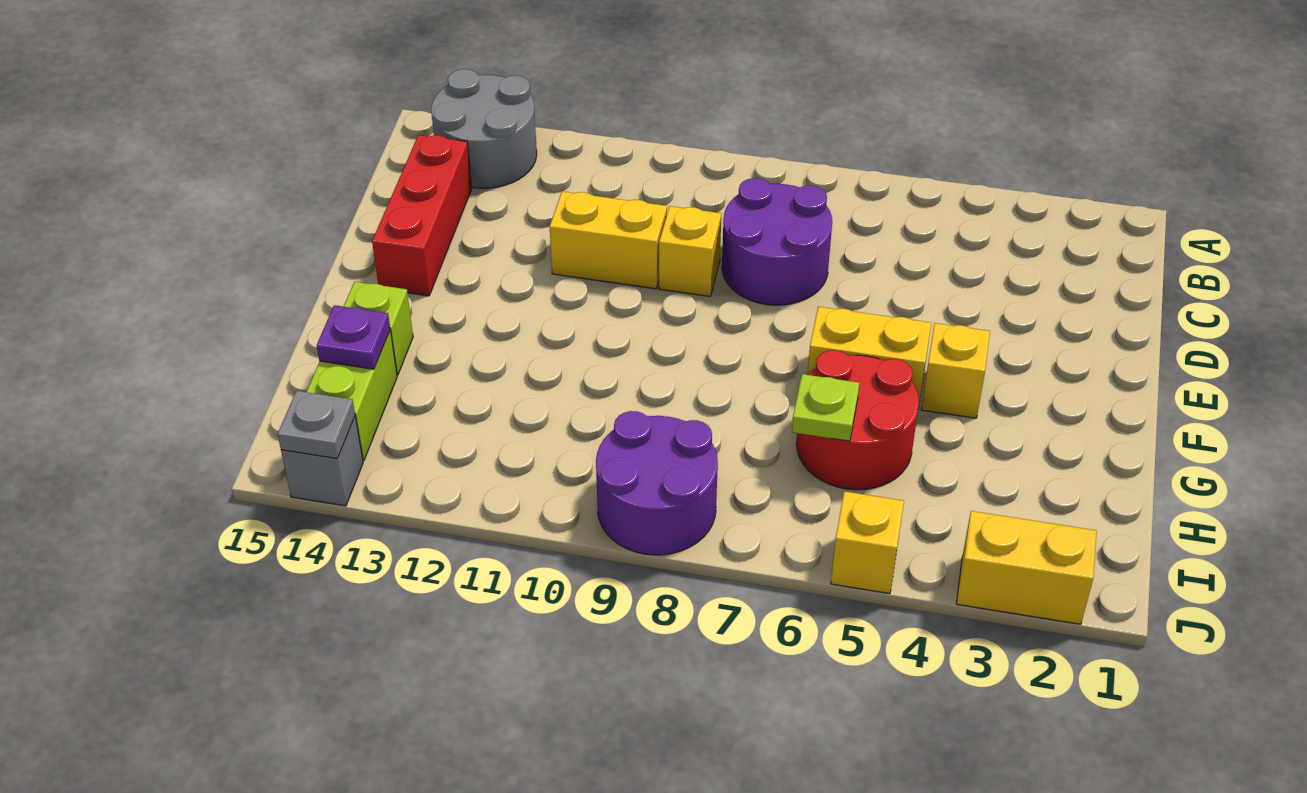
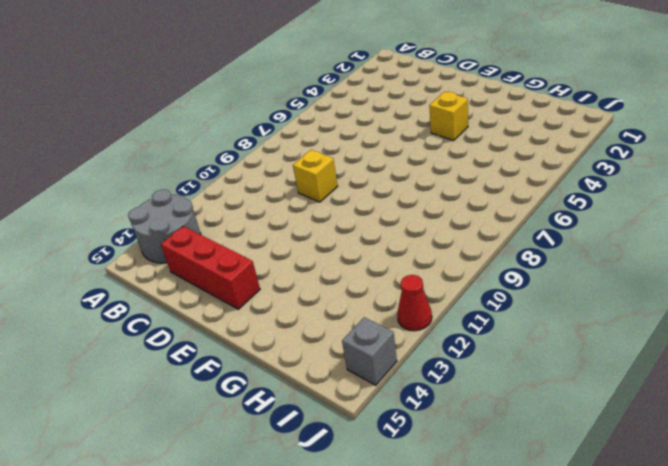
red cone J12 level 1 -> none
none -> purple round brick C7:D8 level 1
none -> yellow brick D10:D11 level 1
none -> yellow brick F5:F6 level 1

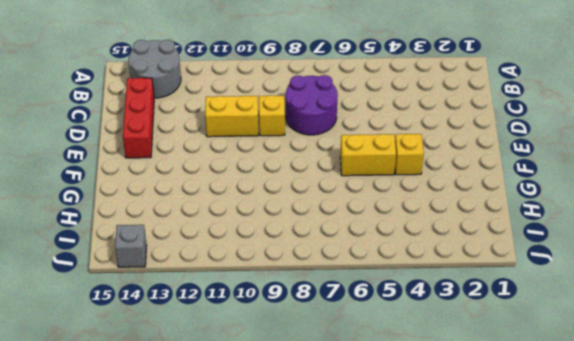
none -> red round brick G5:H6 level 1
none -> lime brick G14 level 1
none -> lime brick H14:I14 level 1

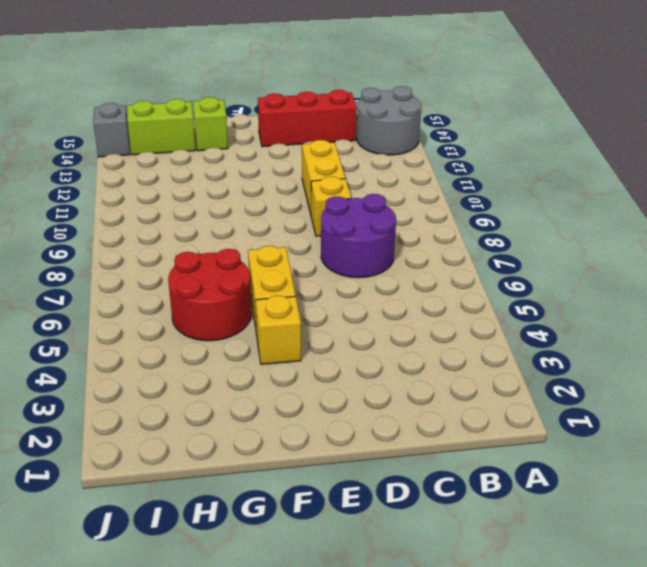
none -> purple round brick I8:J9 level 1
none -> yellow brick J2:J3 level 1
none -> yellow brick J5 level 1

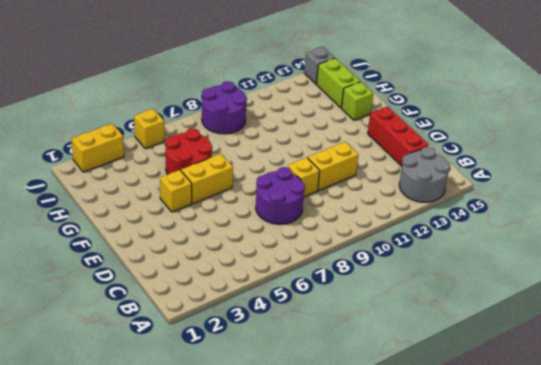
none -> lime plate H6 level 2
none -> purple plate H14 level 2
none -> grey plate J14 level 2

